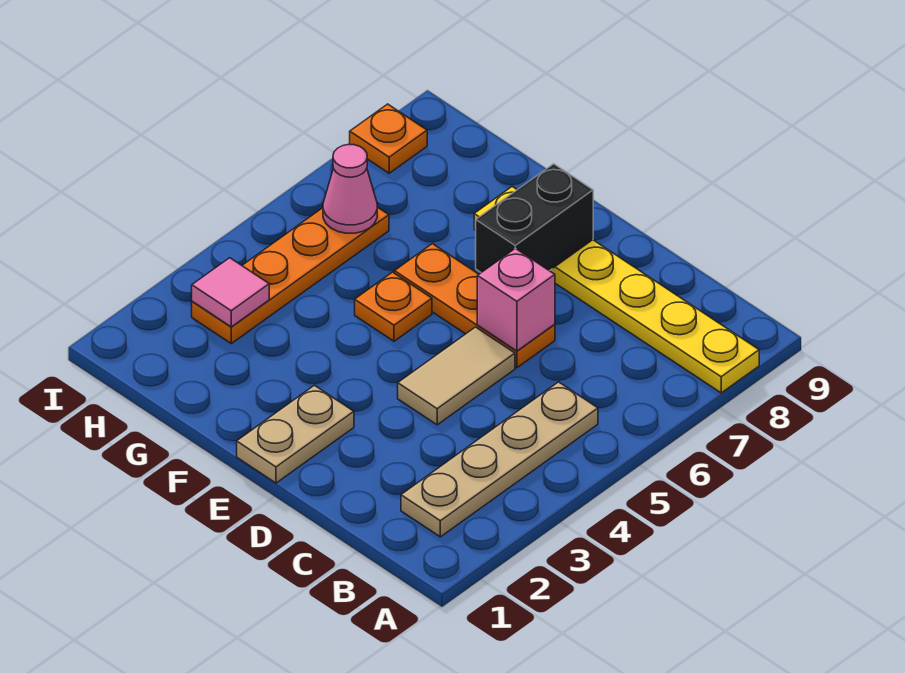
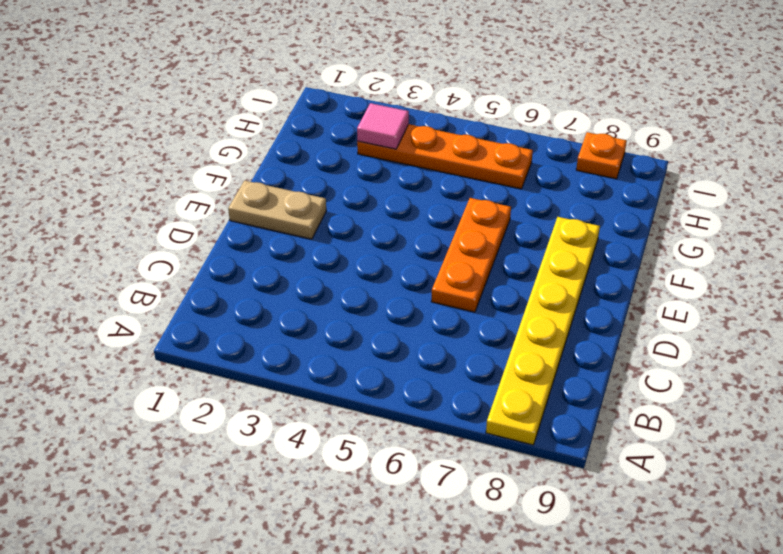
none -> tan plate B2:B5 level 1
none -> tan tile D4:D5 level 1
none -> orange plate F5 level 1

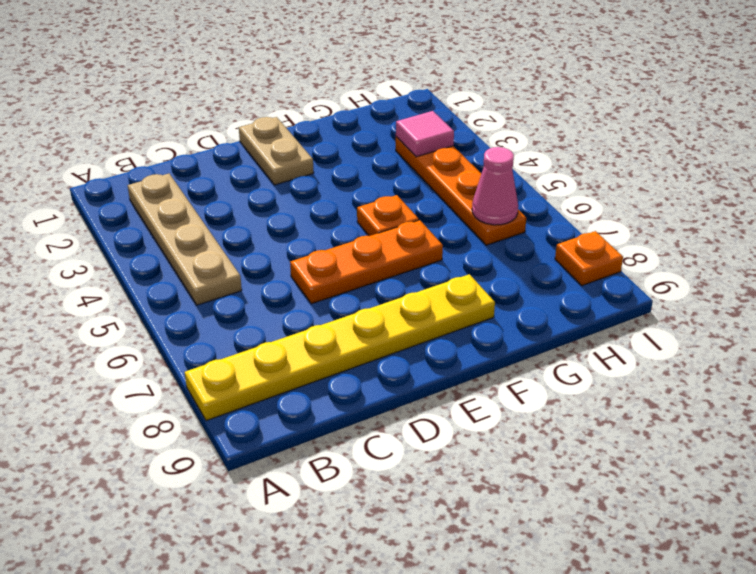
none -> tan tile D4:D5 level 1
none -> pink brick D6 level 2
none -> black brick E7:E8 level 2

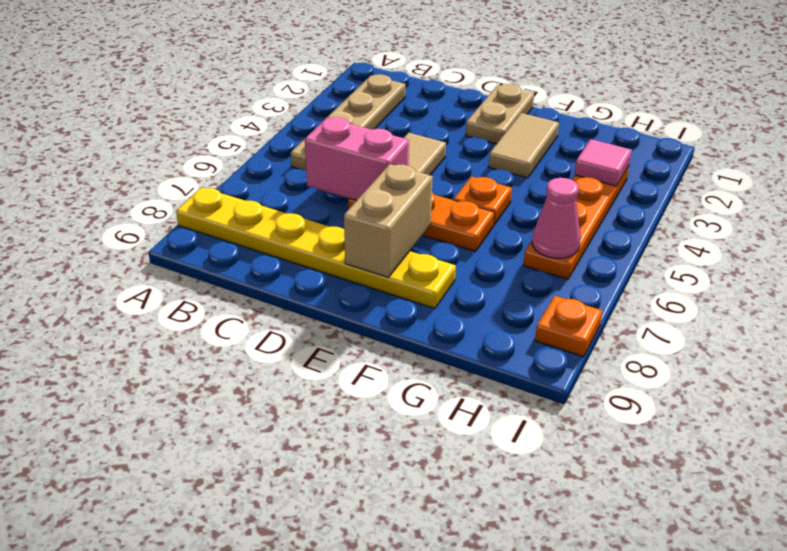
pink brick C6:D6 level 2 -> pink brick D6 level 2
tan brick E7:E8 level 2 -> black brick E7:E8 level 2
tan tile F2:F3 level 1 -> none

